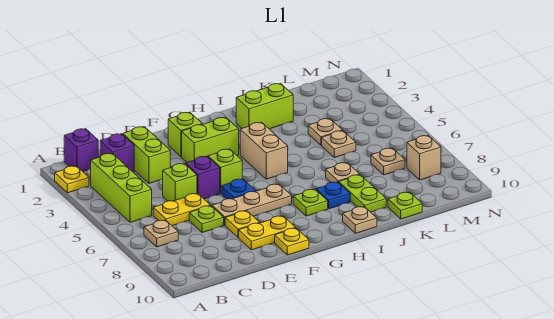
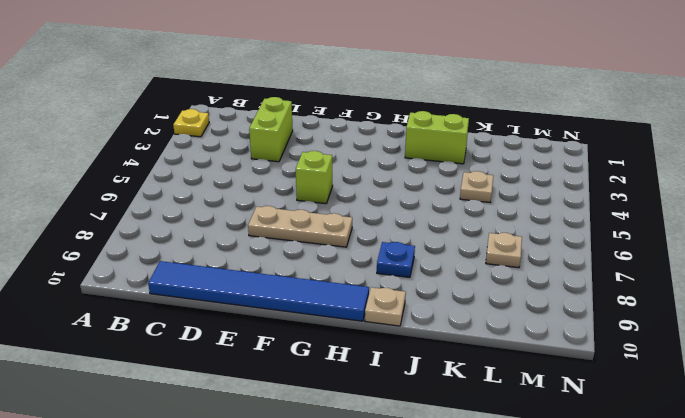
blue tile C10:H10 level 1 -> yellow plate F10 level 1
none -> purple brick B1 level 1
none -> lime brick B3:B5 level 1
none -> tan plate B7 level 1
none -> purple brick C2 level 1

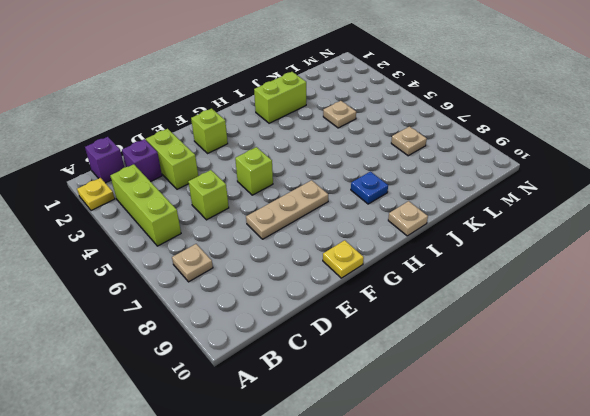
none -> yellow plate C6:D6 level 1
none -> lime plate D7 level 1
none -> purple brick E5 level 1
none -> yellow plate E8 level 1

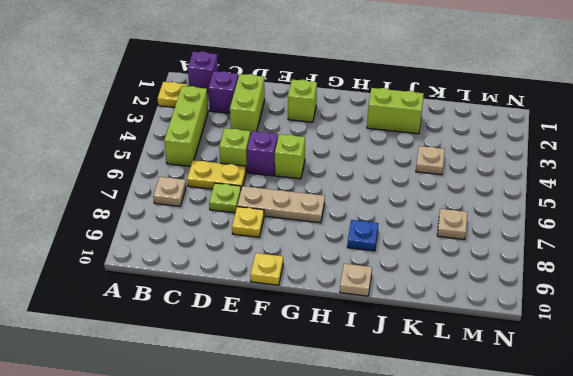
none -> yellow plate E9:F9 level 1
none -> lime brick F3:G3 level 1
none -> blue plate F6 level 1
none -> tan brick H4:H5 level 1

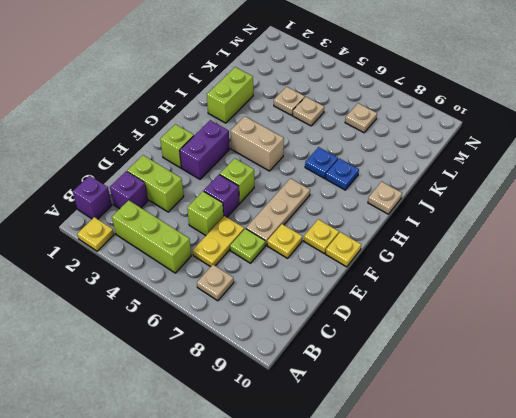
purple brick F3:G3 level 1 -> lime brick F3:G3 level 1
yellow plate F9 level 1 -> yellow plate E9:F9 level 1
blue plate I7 level 1 -> blue plate F6 level 1
none -> lime plate H8 level 1
none -> tan plate J7 level 1
none -> lime plate J8:J9 level 1
none -> lime plate K10 level 1

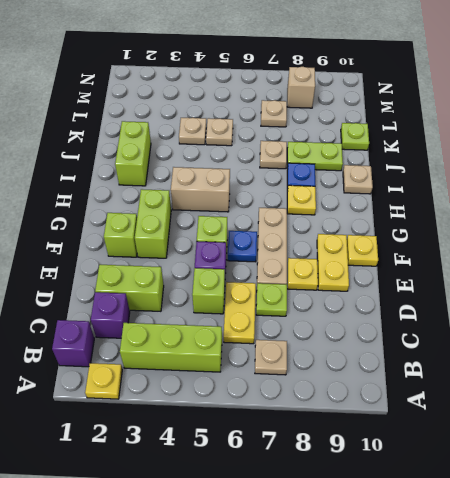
yellow plate H8 level 1 -> lime plate H8 level 1

